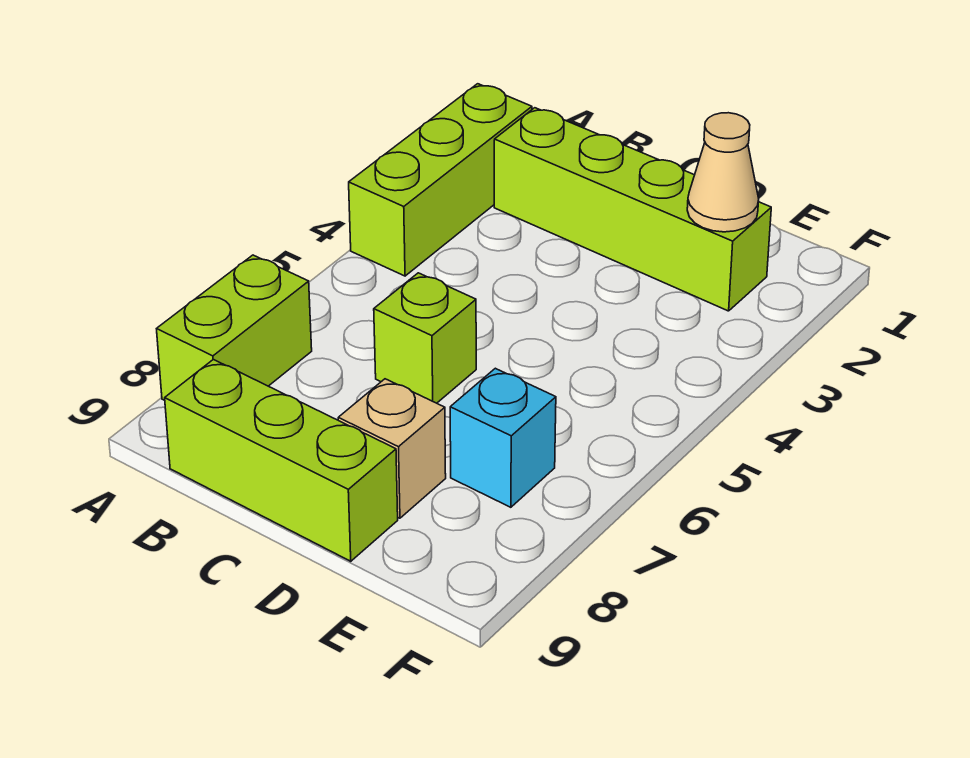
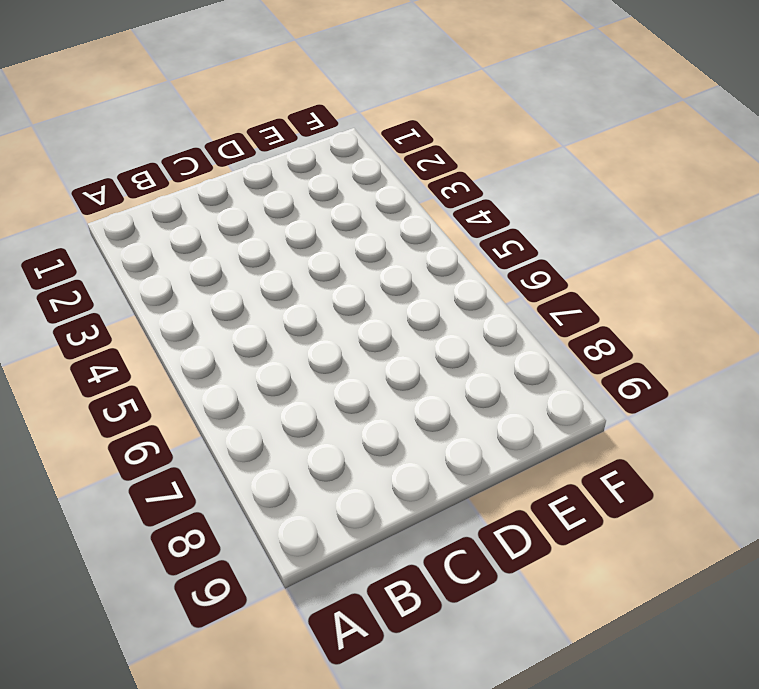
none -> lime brick A2:A4 level 1
none -> lime brick A7:A8 level 1

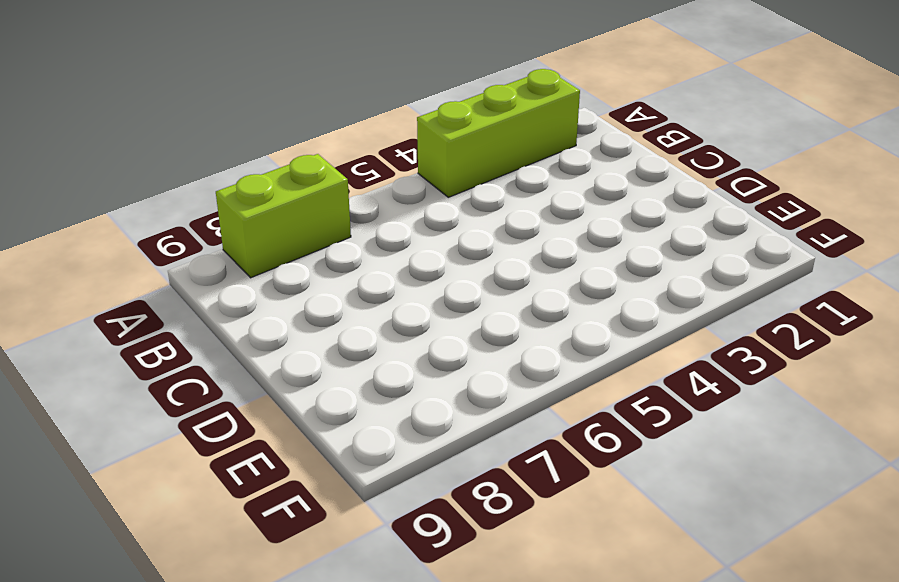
none -> lime brick B2:E2 level 1
none -> lime brick B9:D9 level 1

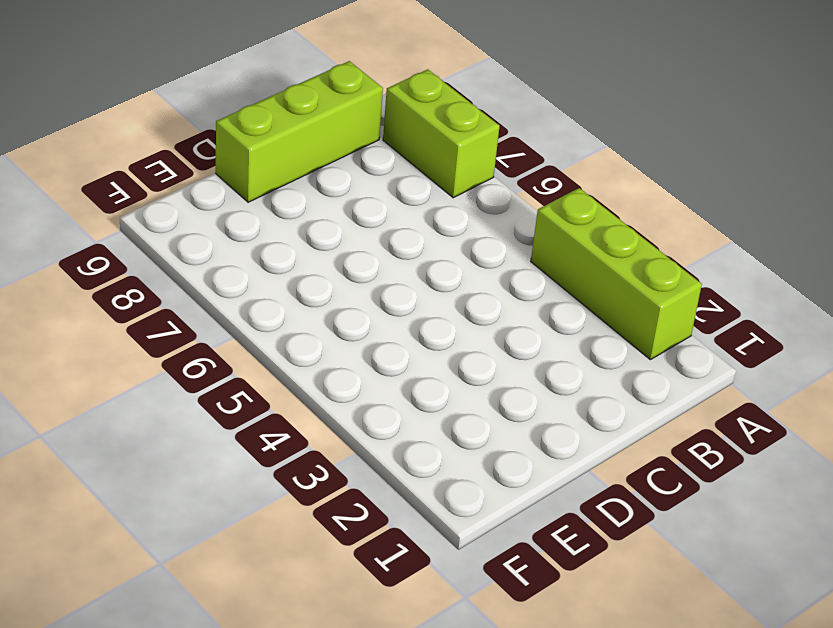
none -> lime brick B2:E2 level 1
none -> lime brick C6 level 1

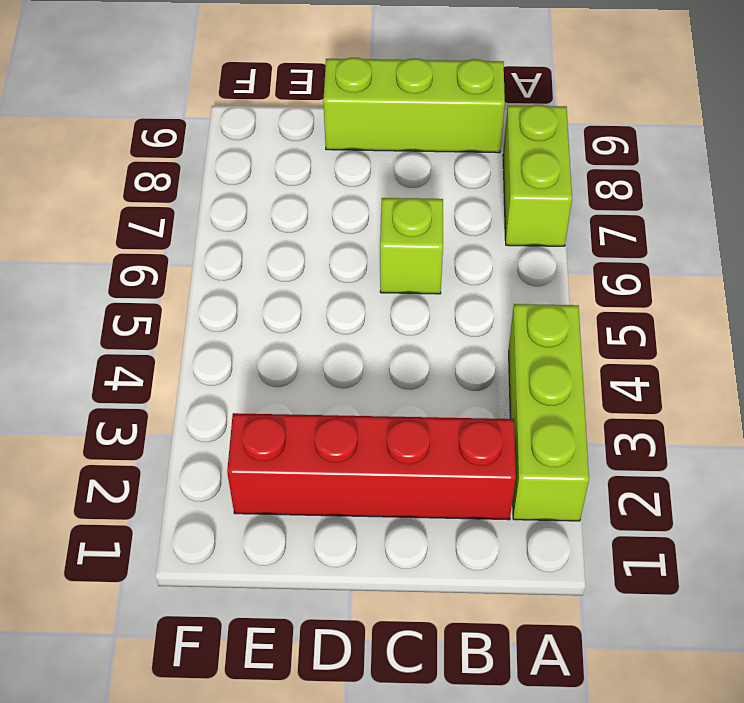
red brick B2:E2 level 1 -> lime brick B2:E2 level 1
none -> tan brick D8 level 1
none -> cyan brick E7 level 1

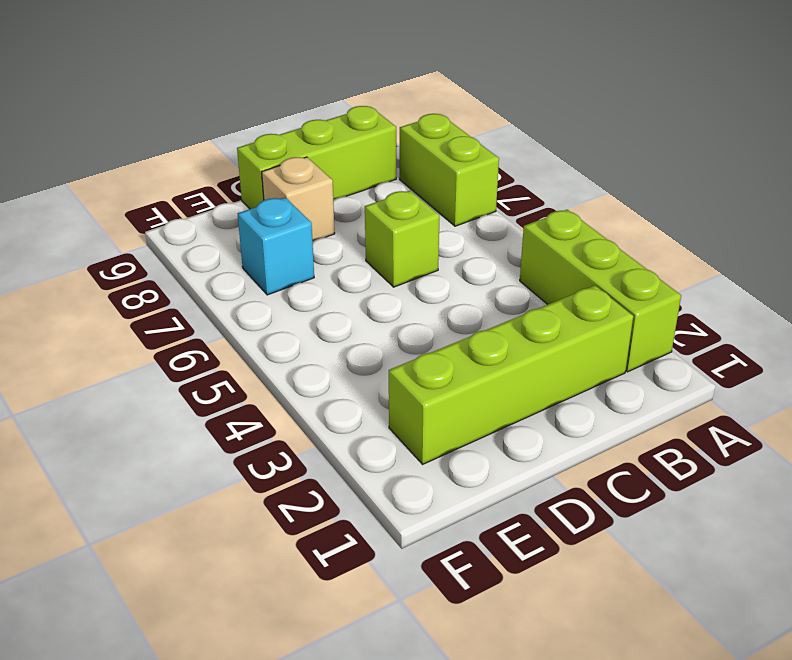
none -> tan cone E2 level 2

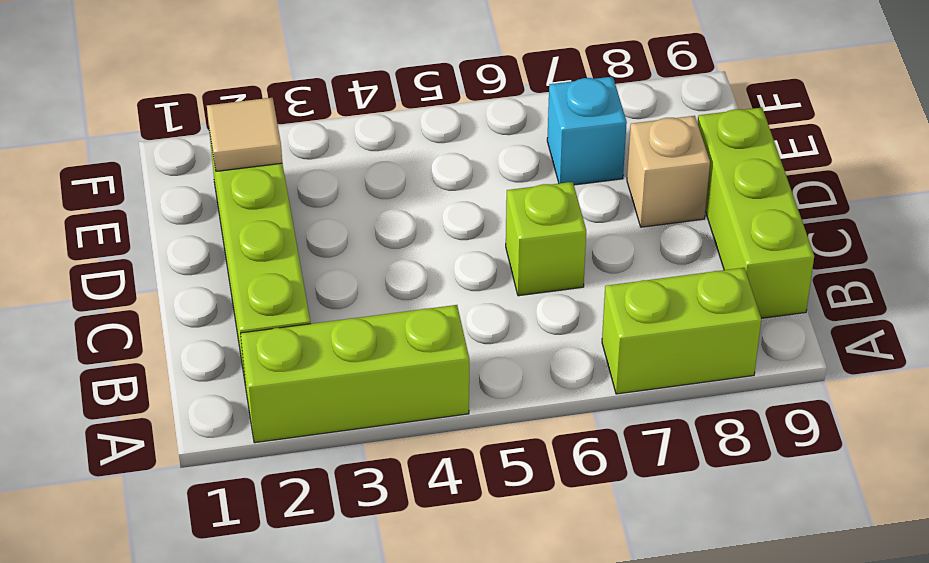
tan tile E2 level 2 -> tan cone E2 level 2

